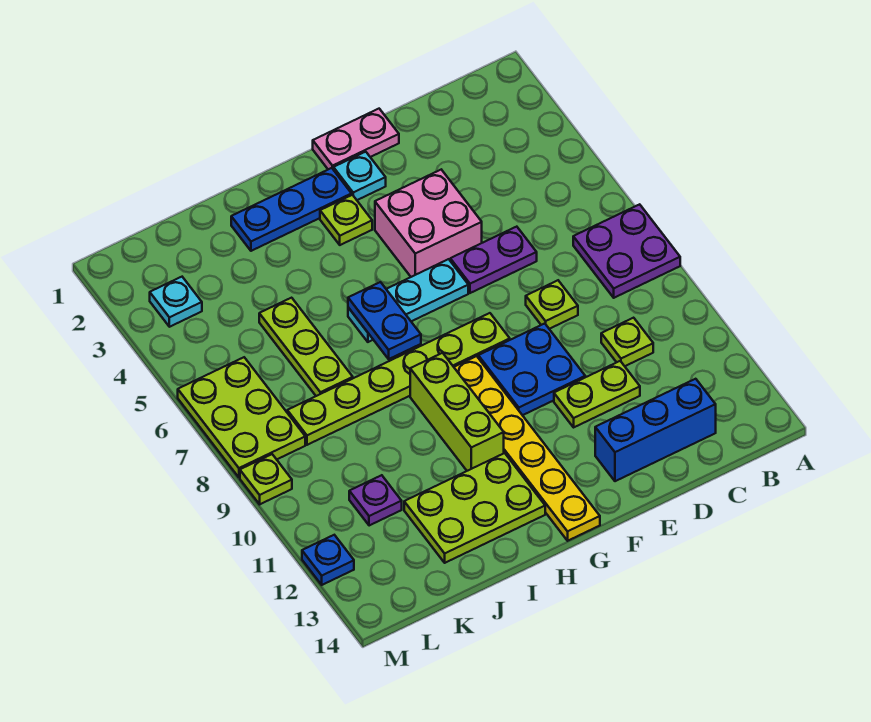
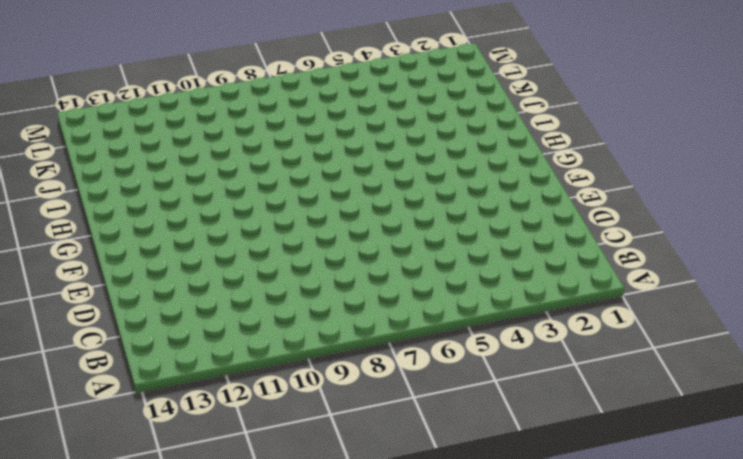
none -> purple plate A7:B8 level 1
none -> lime plate C10 level 1
none -> blue brick C13:E13 level 1

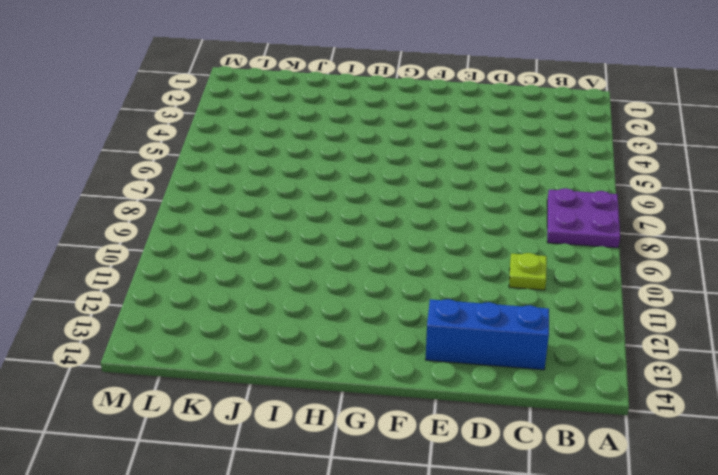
none -> purple plate D6:E6 level 1
none -> lime plate D8 level 1
none -> lime plate D11:E11 level 1

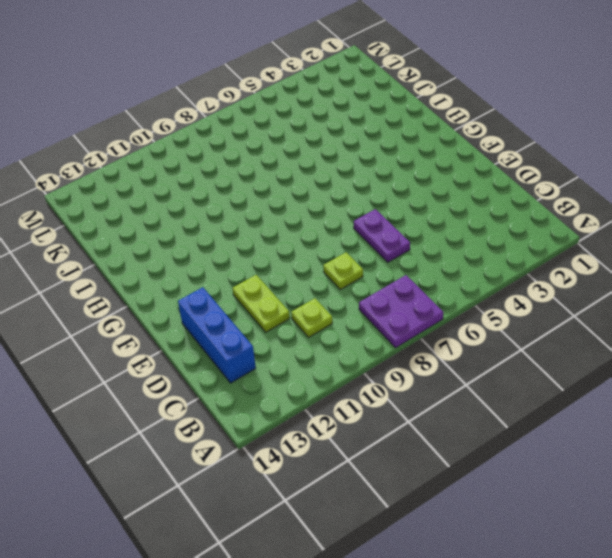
none -> pink plate E1:F1 level 1
none -> pink brick E4:F5 level 1
none -> blue plate E9:F10 level 1

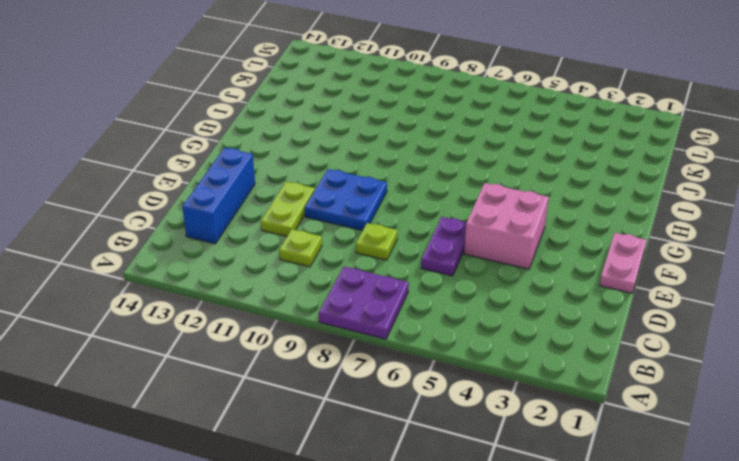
none -> cyan plate F2 level 1
none -> cyan plate F6:H6 level 1
none -> lime plate F8:K8 level 1

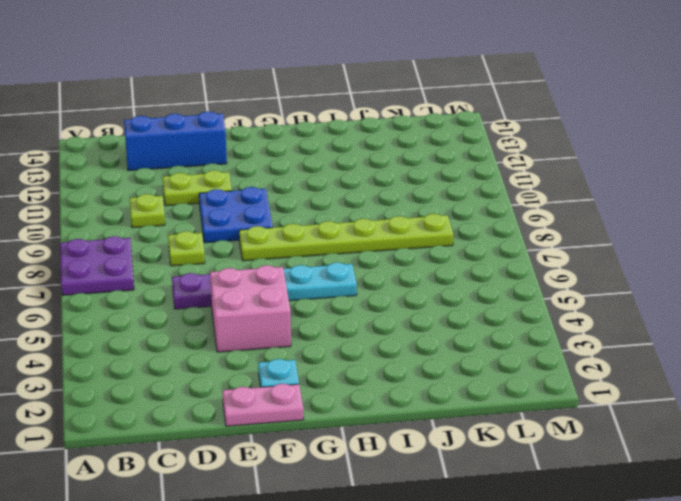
none -> blue plate G2:I2 level 1
none -> lime plate G3 level 1
none -> yellow plate G9:G14 level 1

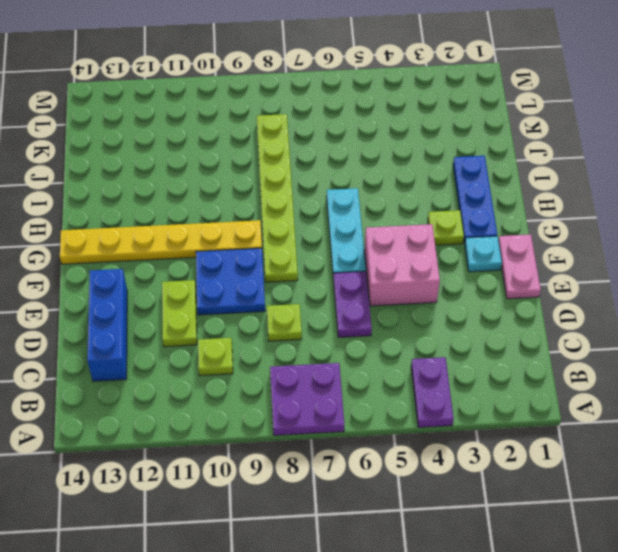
purple plate A4:B4 level 1 -> none
none -> lime brick H9:H11 level 1
none -> lime plate H12:J13 level 1
none -> lime plate J5:J7 level 1

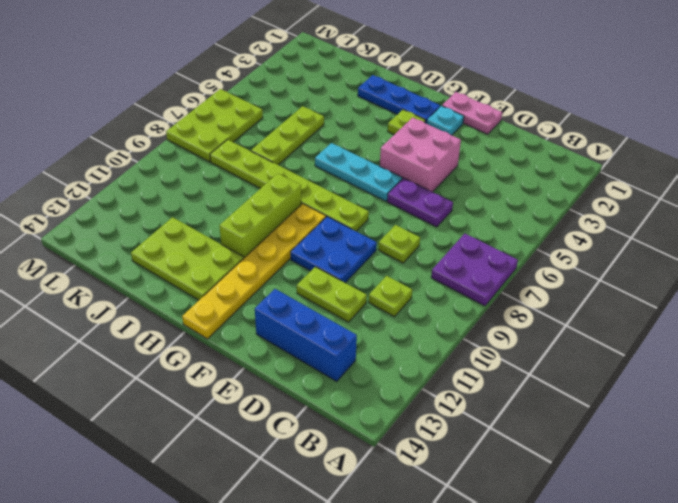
none -> purple plate K11 level 1
none -> cyan plate L3 level 1
none -> lime plate M9 level 1

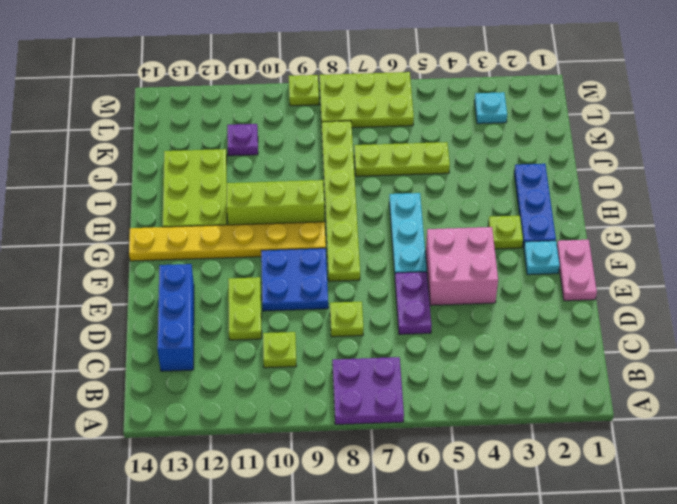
none -> blue plate M12 level 1
none -> blue plate H6:H7 level 2

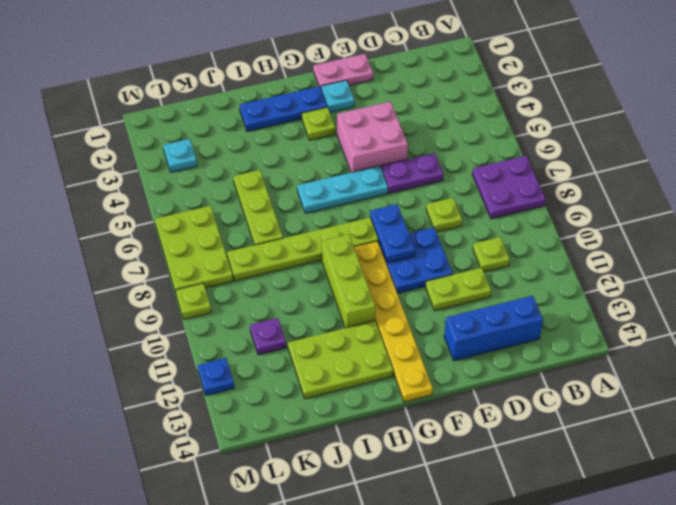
blue plate F8:F9 level 2 -> blue plate H6:H7 level 2

